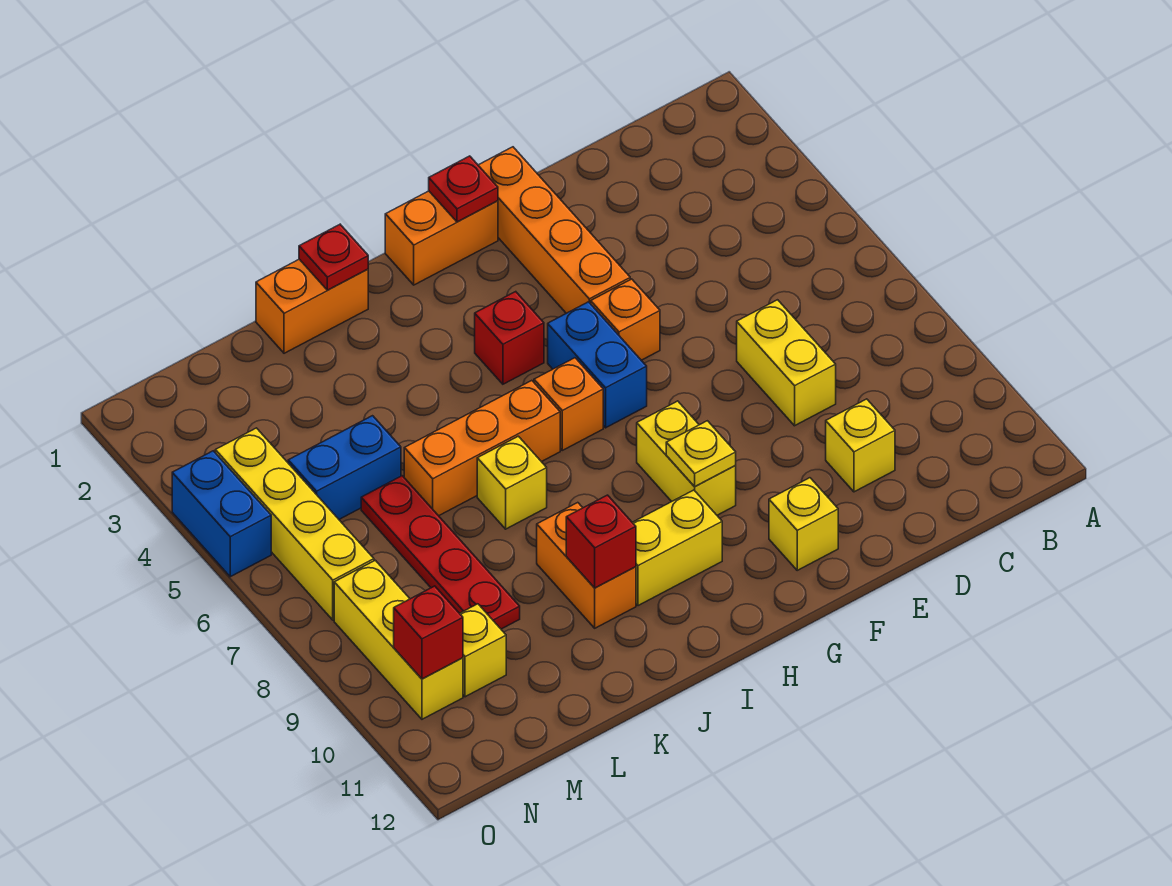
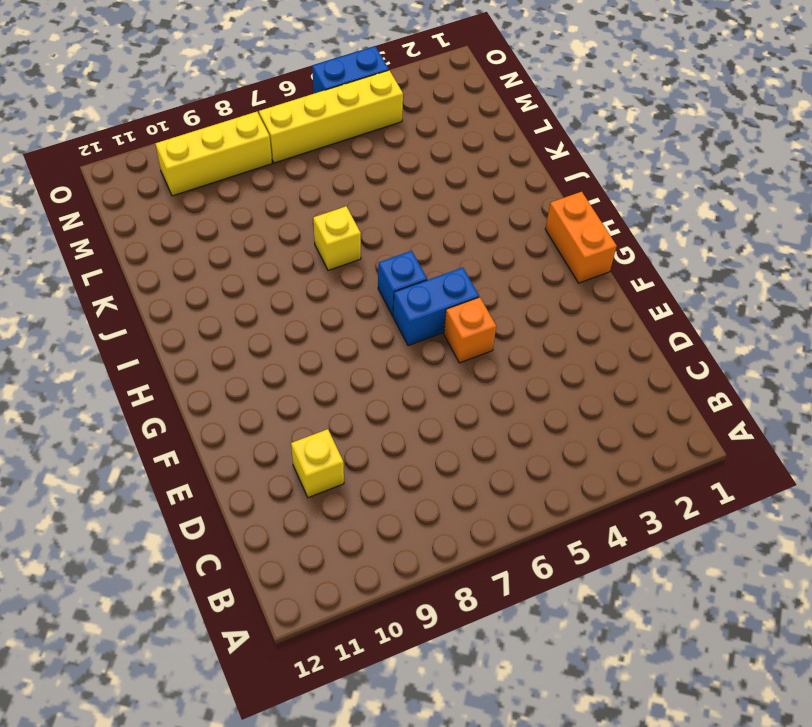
blue brick H6 level 1 -> orange brick H6 level 1
none -> yellow brick D7:D8 level 1
none -> orange brick F1:F4 level 1
none -> yellow brick F11 level 1

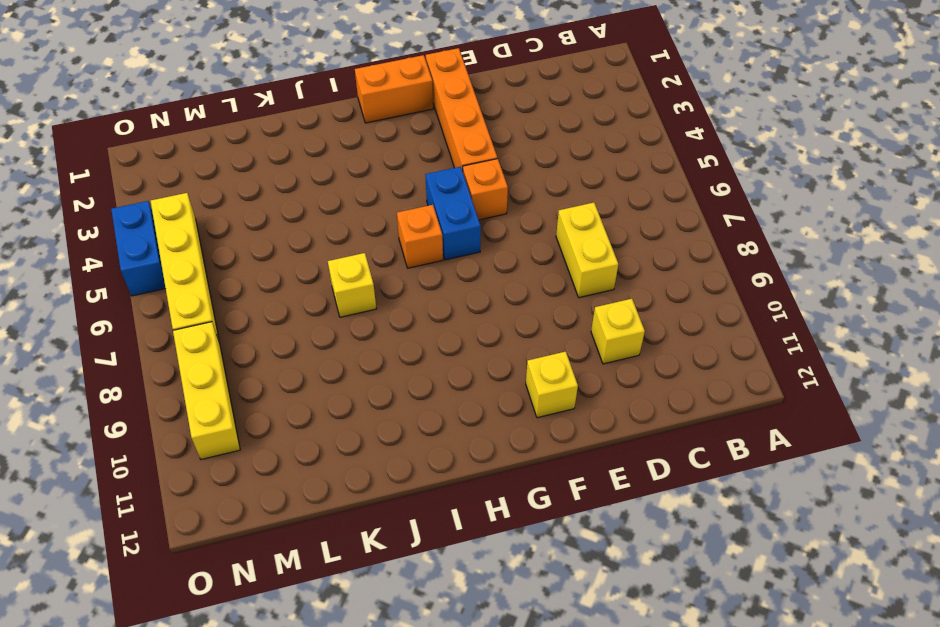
none -> yellow brick G8:G9 level 1
none -> red brick H4 level 1
none -> yellow brick H10:I10 level 1

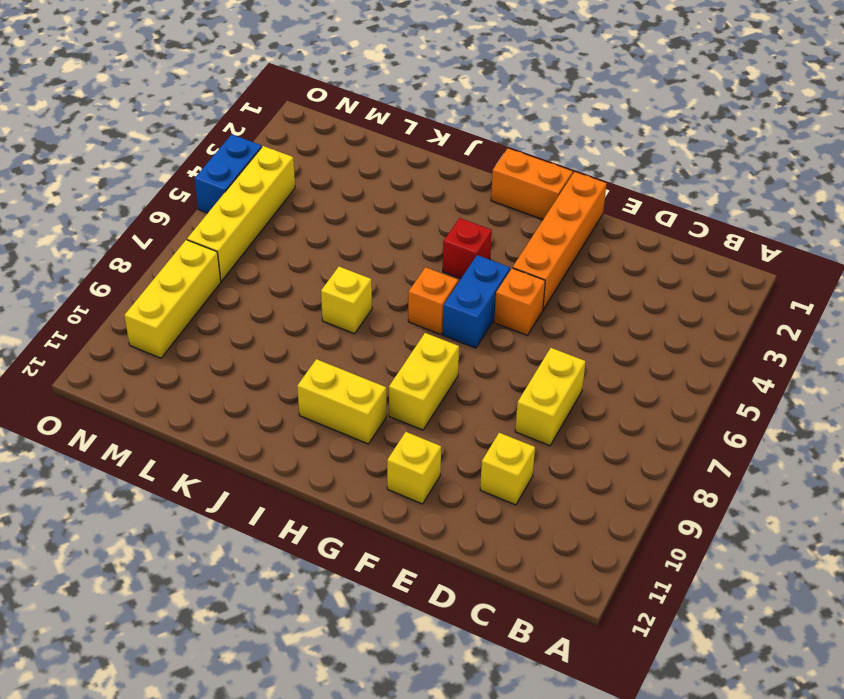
none -> orange brick I6:K6 level 1
none -> orange brick J1:K1 level 1
none -> orange brick J9:J10 level 1

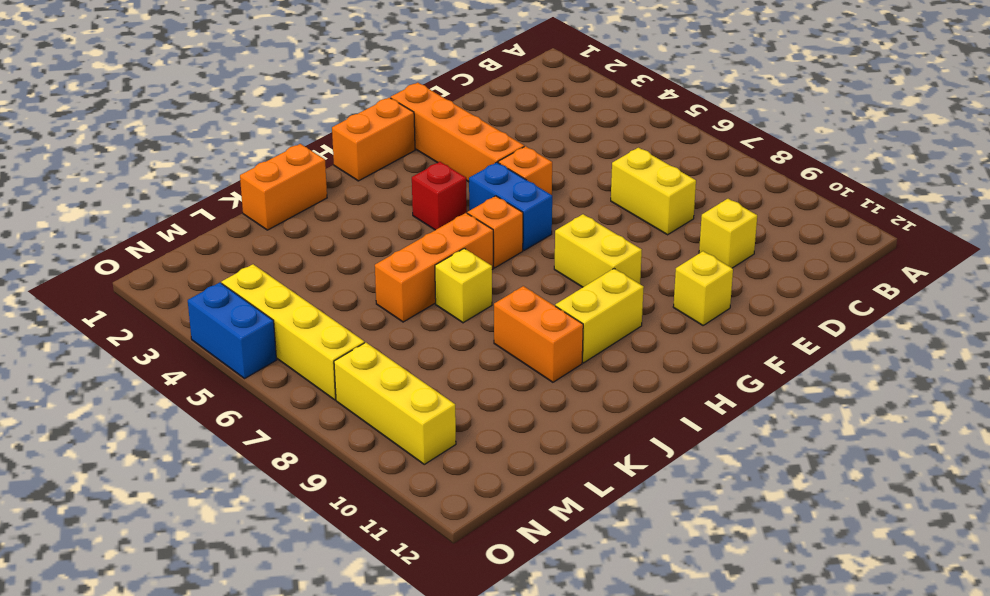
none -> blue brick L5:M5 level 1
none -> red plate L6:L9 level 1
none -> yellow brick M10 level 1

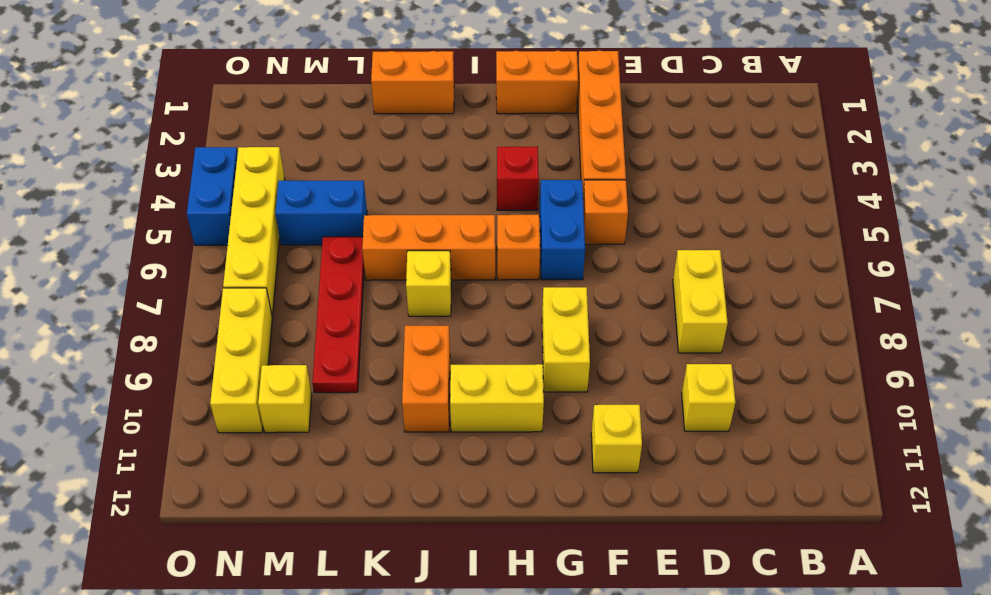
none -> red plate G1 level 2
none -> yellow plate G9 level 2
none -> red plate J1 level 2

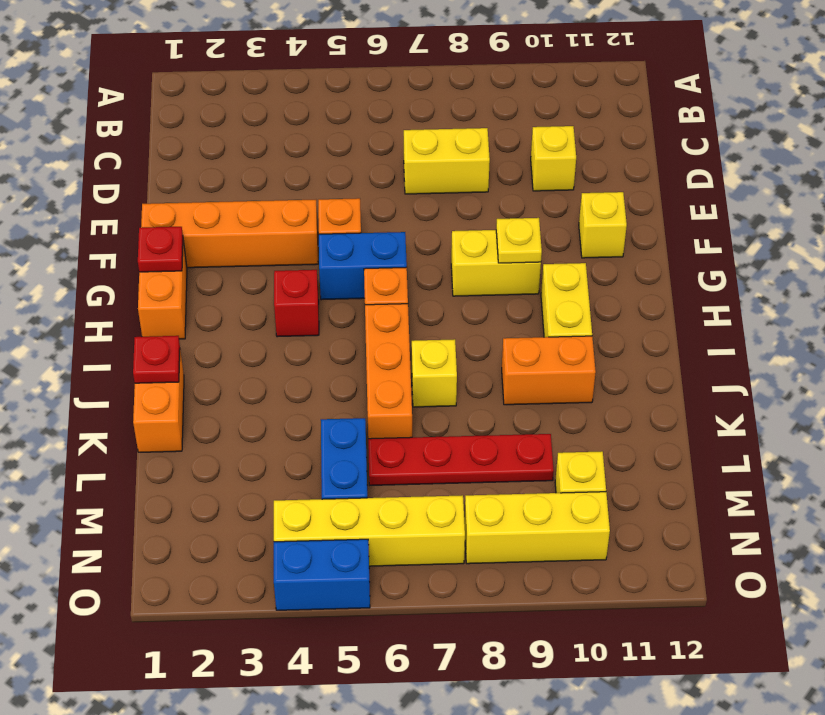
none -> red brick J10 level 2
none -> red brick N10 level 2

